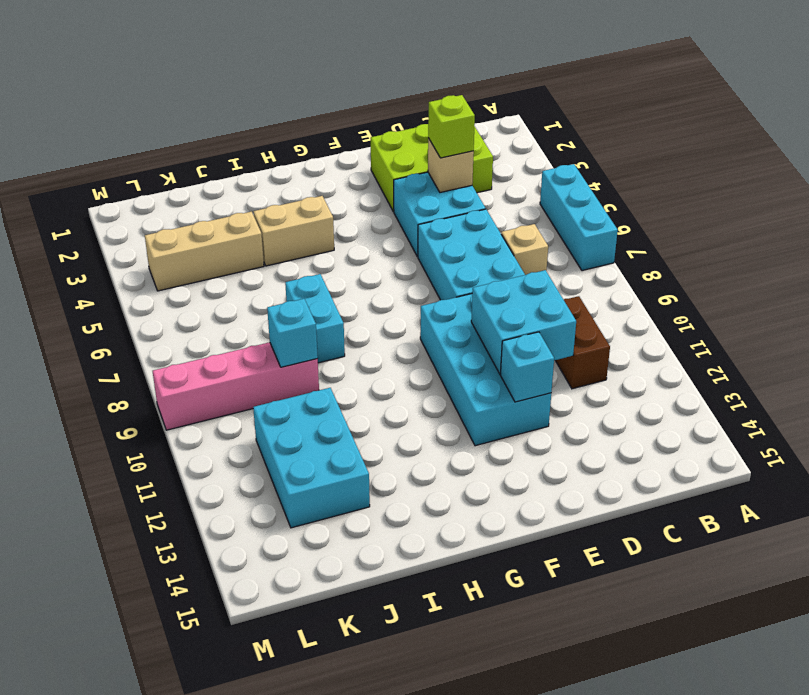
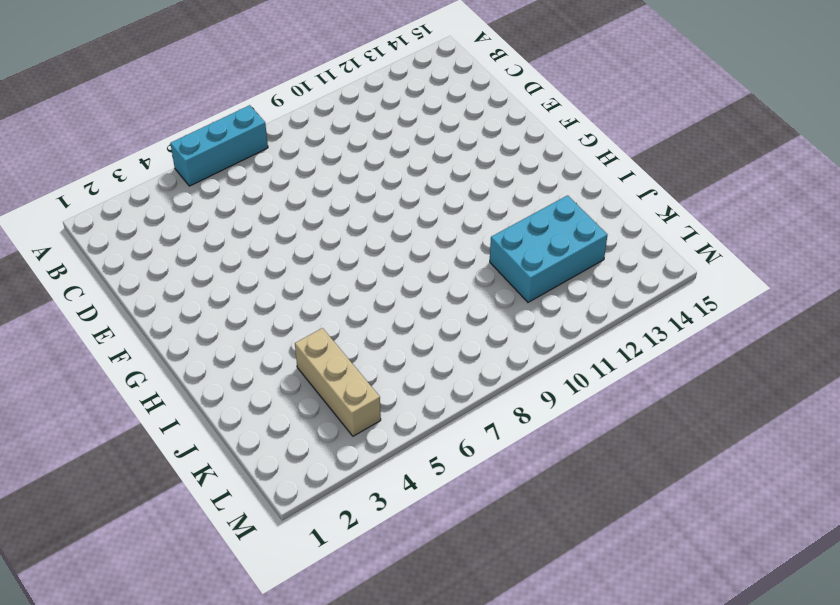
none -> lime brick C2:E3 level 1
none -> tan brick C7 level 1
none -> brown brick C10:C11 level 1

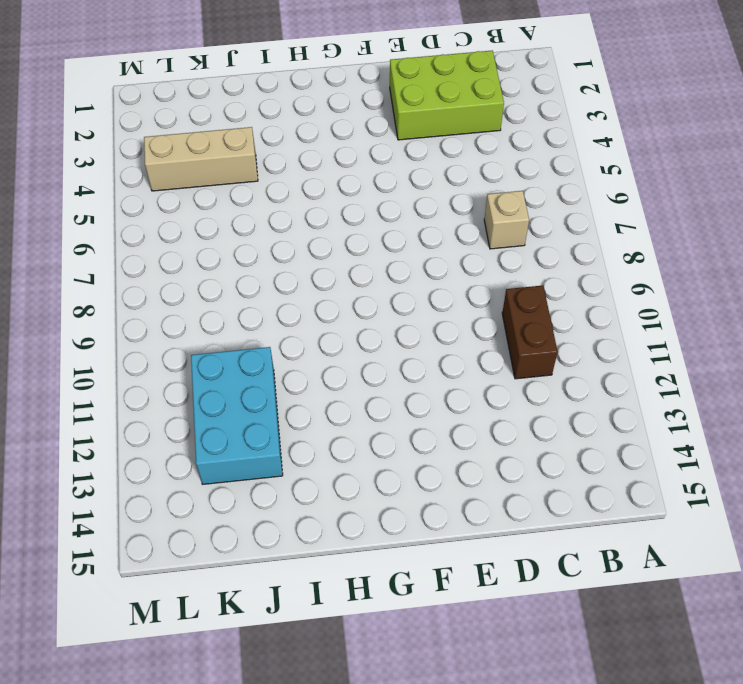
none -> cyan brick A5:A7 level 1
none -> cyan brick D4:E5 level 1
none -> cyan brick D6:E8 level 1

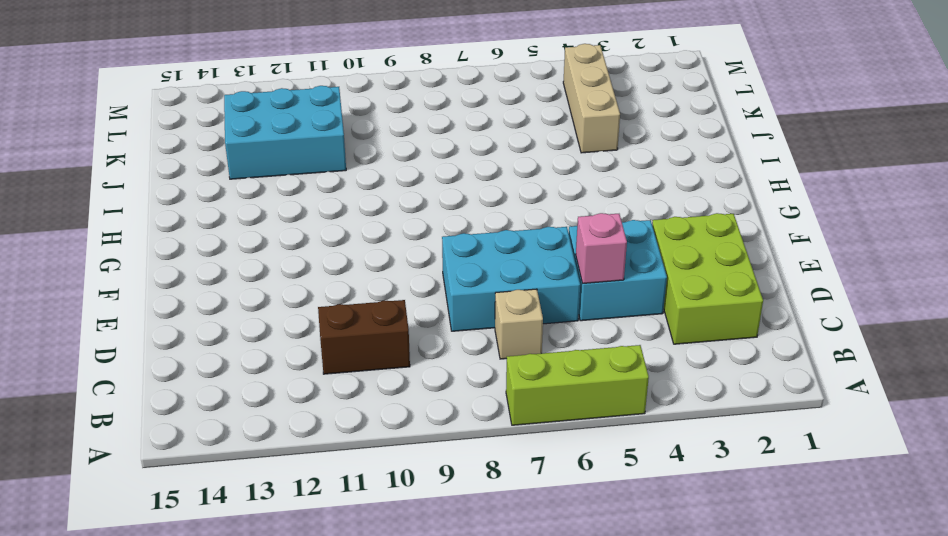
lime brick A5:A7 level 1 -> cyan brick A5:A7 level 1
pink brick D5 level 2 -> none
none -> cyan brick E9:F12 level 1
none -> tan brick H4:I4 level 1
none -> cyan brick I7:I8 level 1

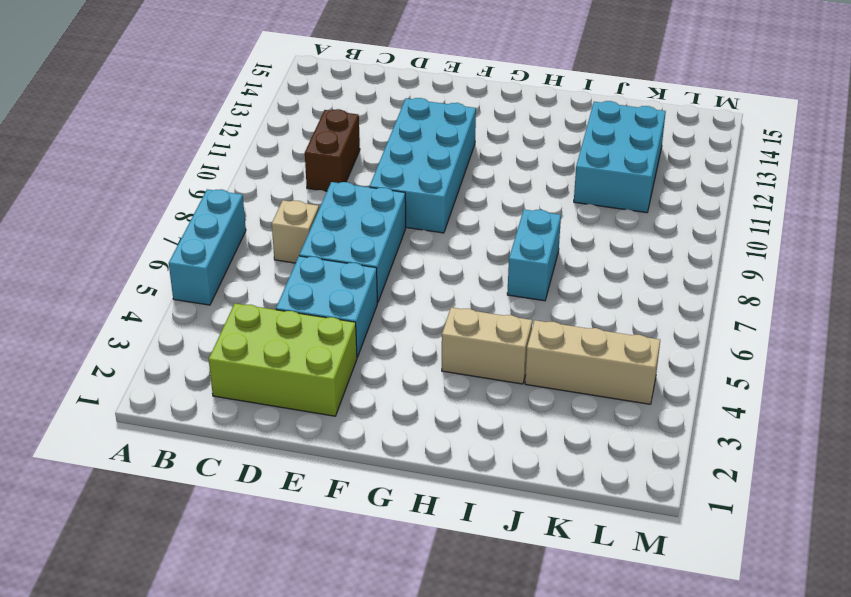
none -> pink brick J9:M9 level 1
none -> tan brick D4 level 2
none -> cyan brick D10:E11 level 2

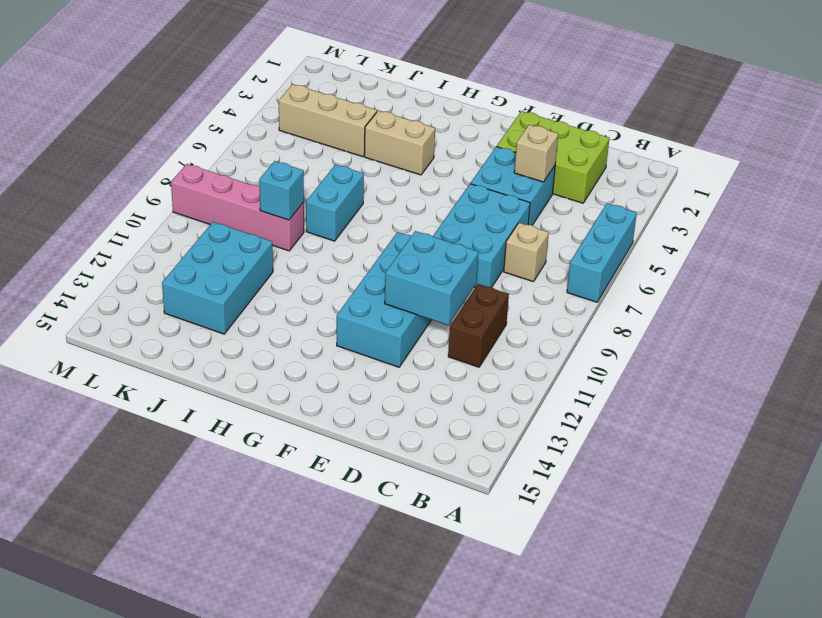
none -> cyan brick E12 level 2
none -> lime brick D4 level 3

